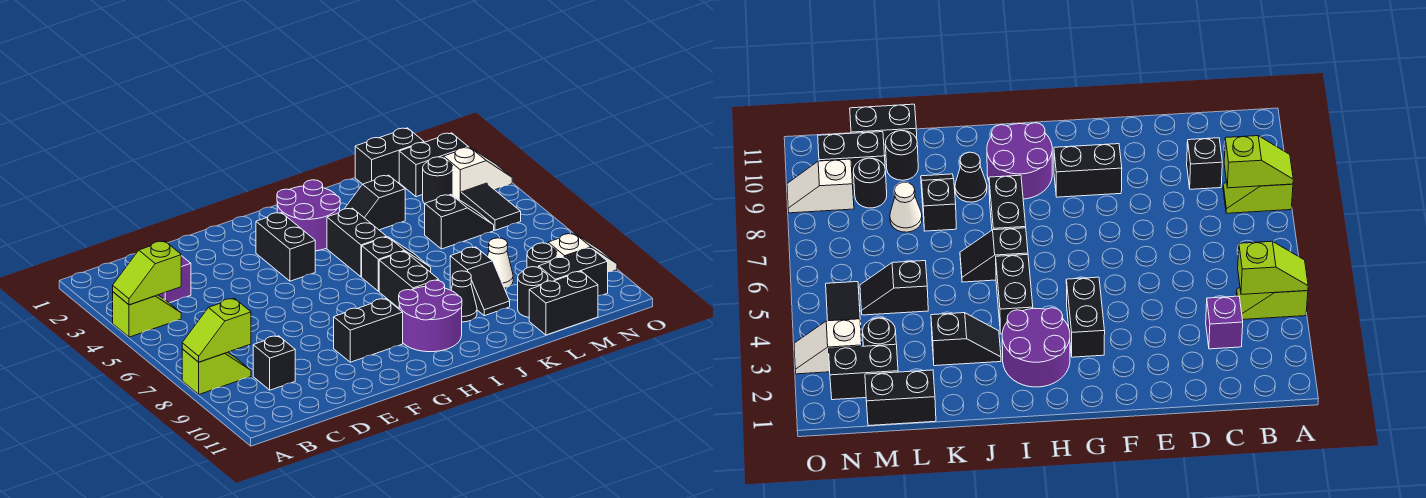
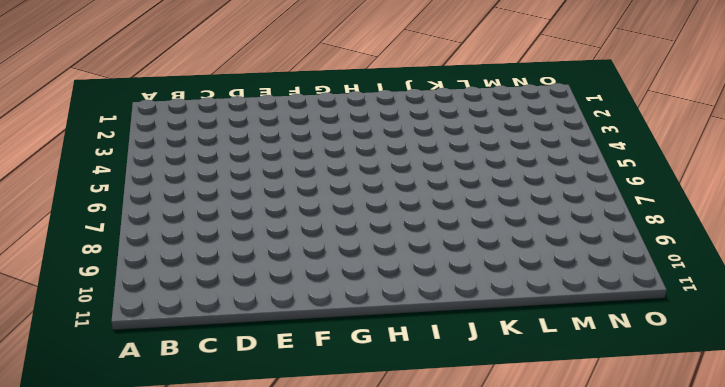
none -> lime slope A4:B4 level 1 top A
none -> lime slope A8:B8 level 1 top A
none -> purple brick C3 level 1

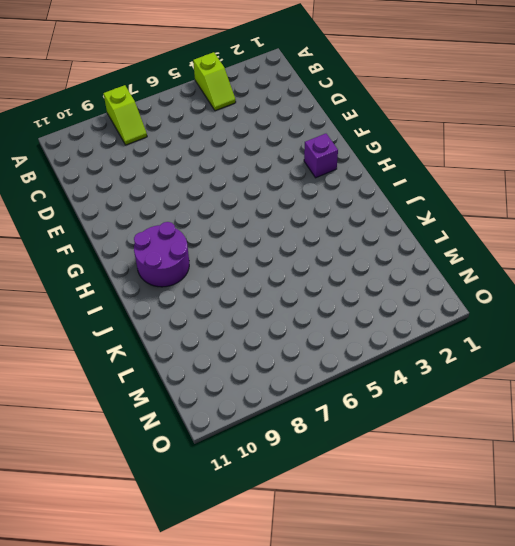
purple brick G2 level 1 -> purple brick C3 level 1
none -> black brick C9 level 1
none -> black brick F9:G9 level 1
none -> black brick G3:G4 level 1

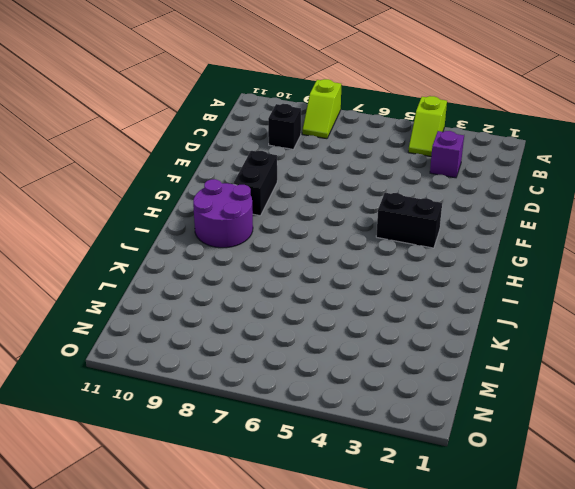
none -> purple round brick H2:I3 level 1
none -> black brick I4:I5 level 1
none -> black slope I6:J6 level 1 top I

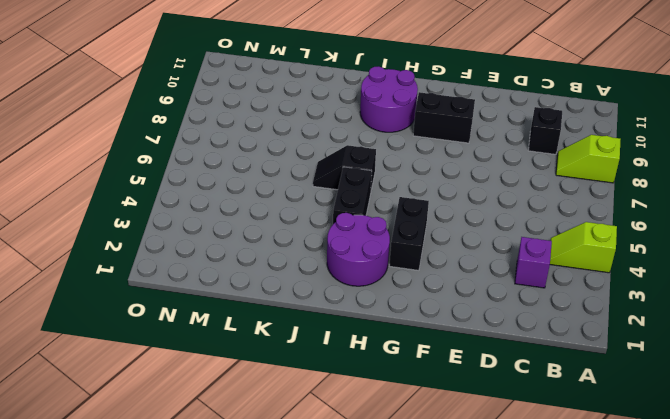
none -> black brick I7:I8 level 1
none -> black slope J3:K3 level 1 top K
none -> black cone J9 level 1

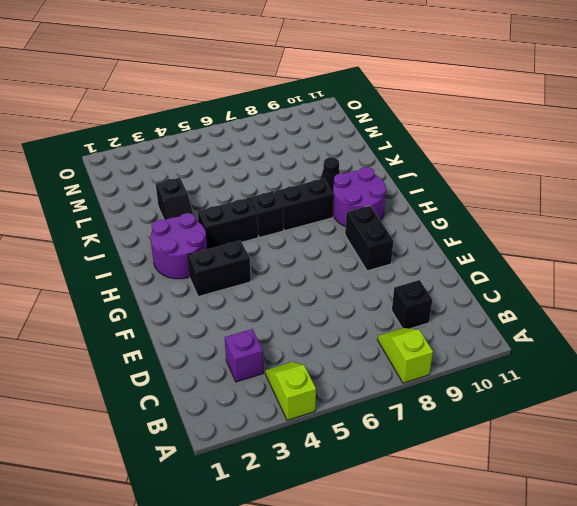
none -> black slope K8:K9 level 1 top 8
none -> black brick L1:M1 level 1
none -> black slope L5:M5 level 1 top L

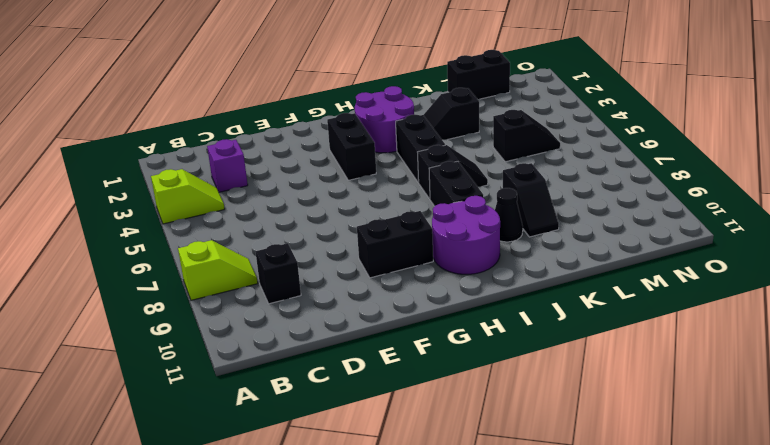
none -> white cone L8 level 1
none -> black round brick L10 level 1
none -> black brick L11:M11 level 1

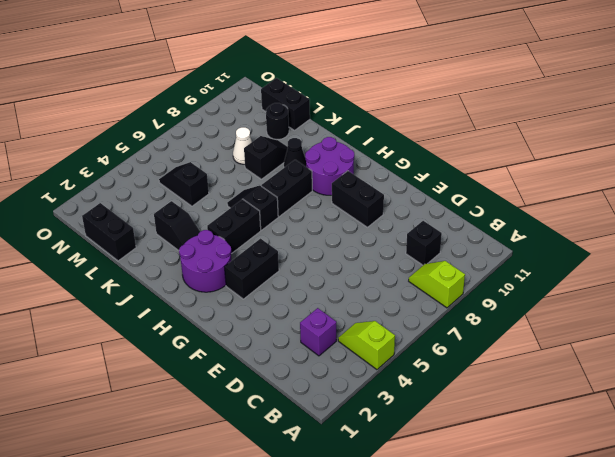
none -> black brick M2:N2 level 1
none -> black round brick M3 level 1
none -> black round brick M9 level 1

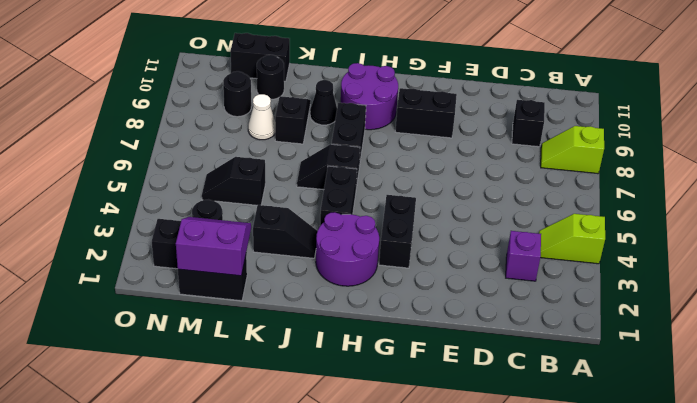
purple slope L1:M2 level 2 top 1 -> none
none -> black brick M10:N10 level 1
none -> white slope N3:O3 level 1 top N
none -> black tile N4:N5 level 1

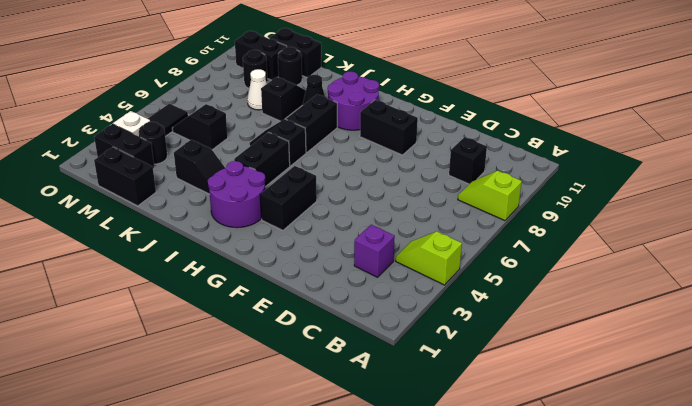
none -> white slope N9:O9 level 1 top N
none -> lime slope A4:B4 level 2 top B
none -> lime slope A8:B8 level 2 top B

